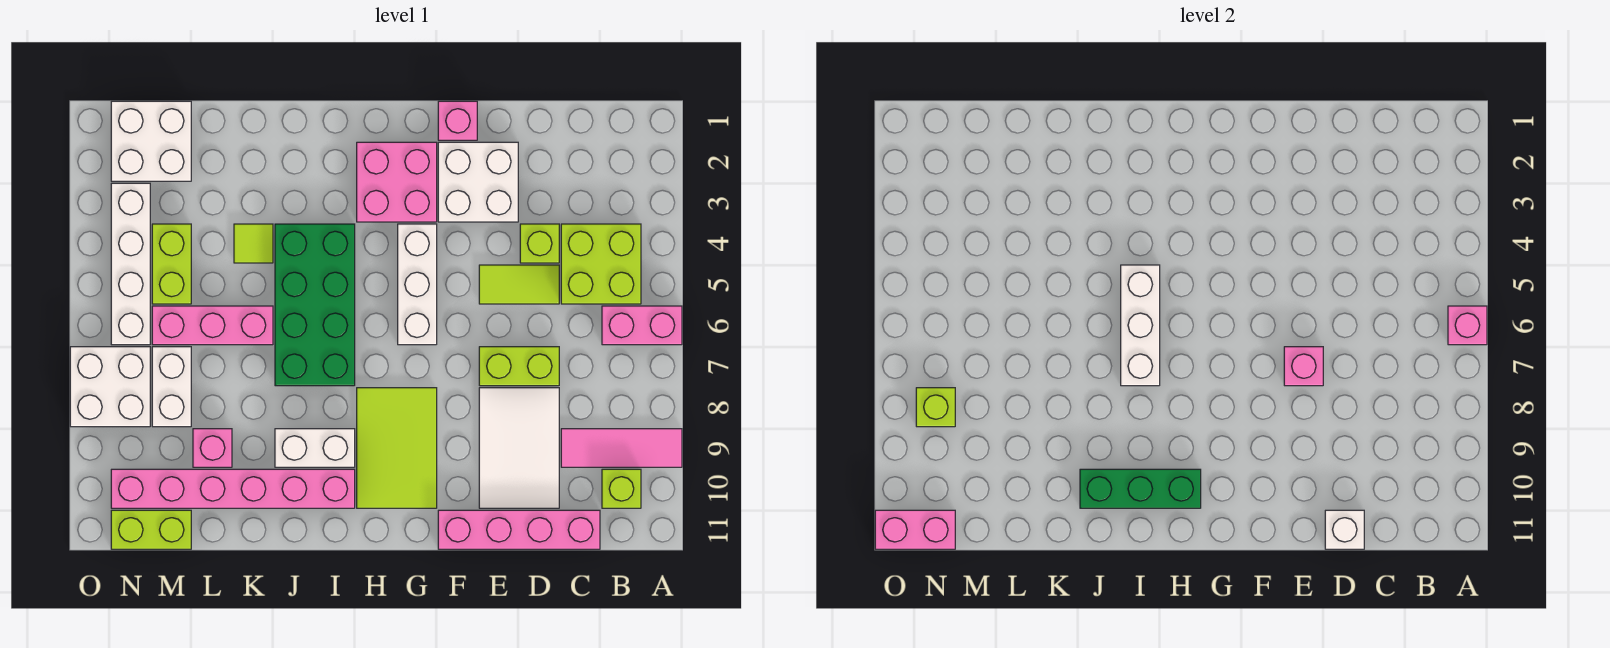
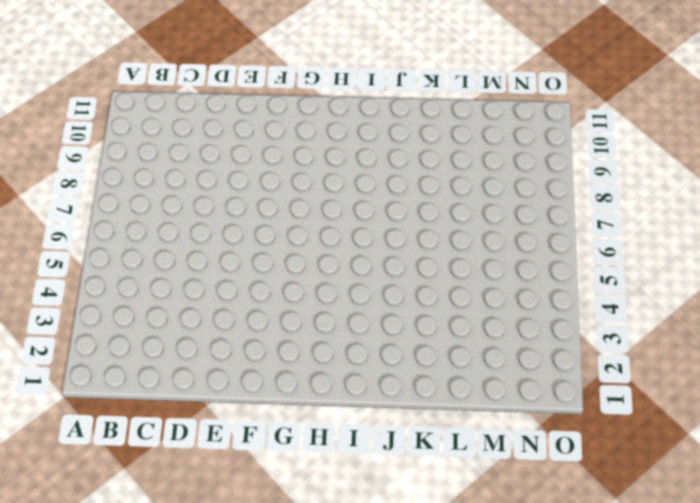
none -> pink brick A6:B6 level 1
none -> pink tile A9:C9 level 1
none -> lime brick B4:C5 level 1
none -> lime brick B10 level 1

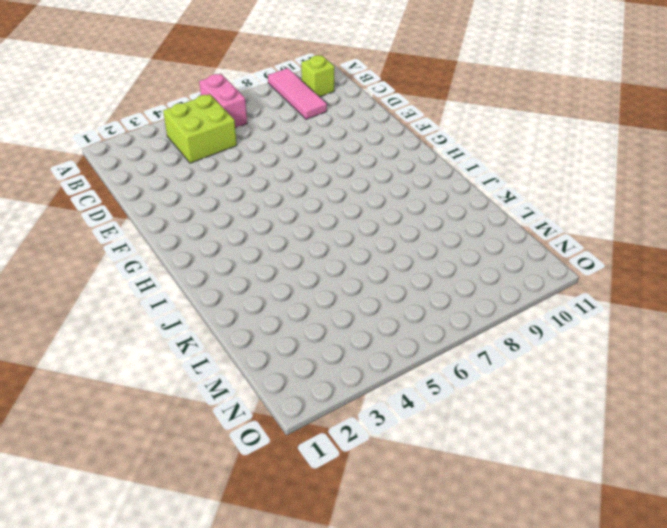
none -> pink brick C11:F11 level 1
none -> lime brick D4 level 1
none -> lime tile D5:E5 level 1
none -> lime brick D7:E7 level 1

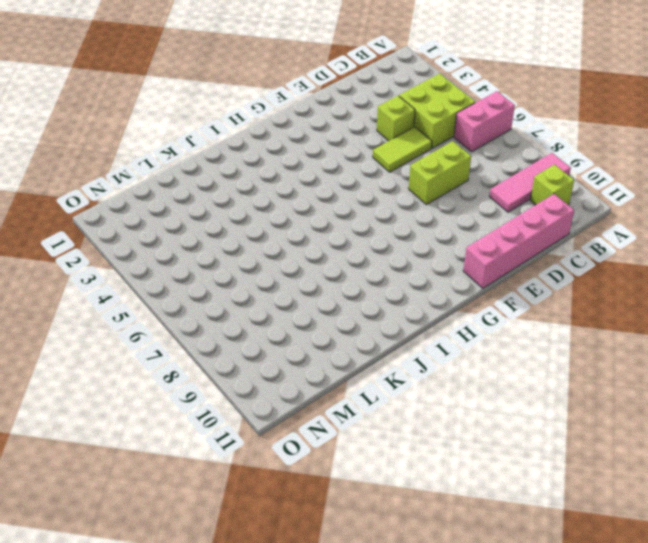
none -> white tile D8:E10 level 1
none -> white brick E2:F3 level 1
none -> pink brick F1 level 1
none -> pink brick G2:H3 level 1

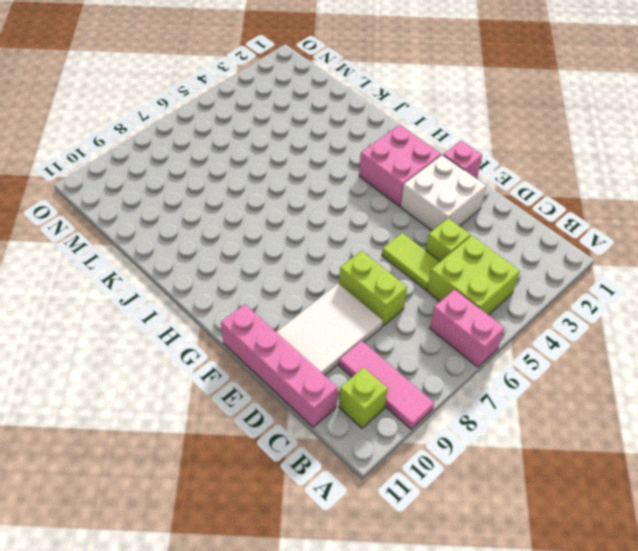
none -> white brick G4:G6 level 1
none -> lime tile G8:H10 level 1
none -> green brick I4:J7 level 1
none -> white brick I9:J9 level 1

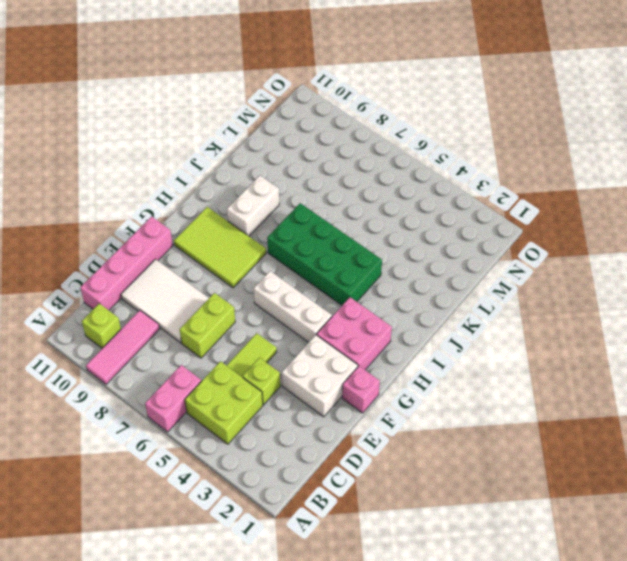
none -> pink brick I10:N10 level 1
none -> lime tile K4 level 1
none -> pink brick K6:M6 level 1
none -> pink brick L9 level 1

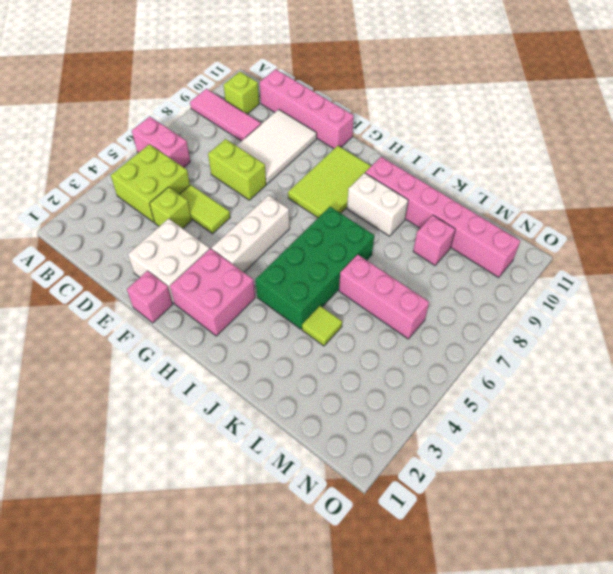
none -> white brick M1:N2 level 1
none -> lime brick M4:M5 level 1
none -> white brick M7:M8 level 1
none -> lime brick M11:N11 level 1

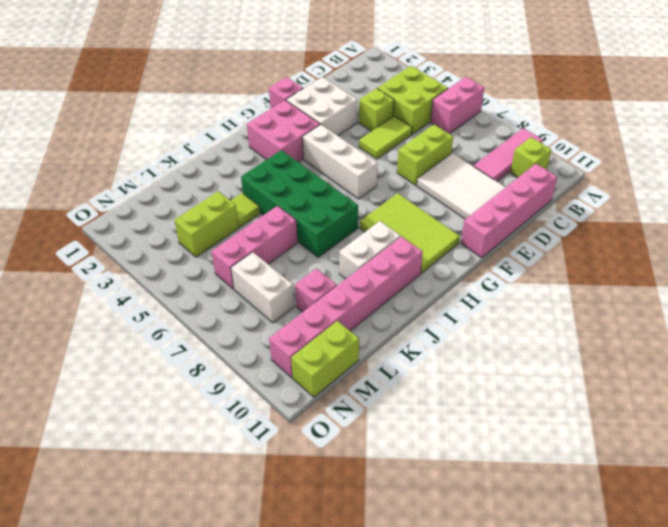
lime brick L4:M4 level 1 -> lime brick M4:M5 level 1
none -> white brick M1:N2 level 1
none -> white brick N3:N6 level 1
none -> white brick N7:O8 level 1
none -> pink brick A6 level 2

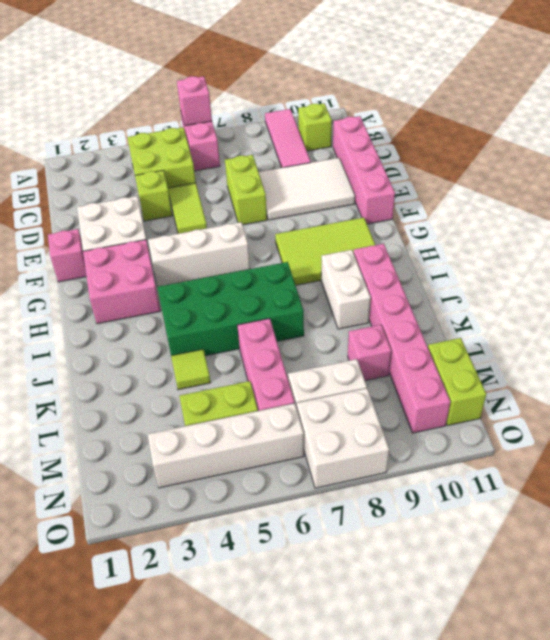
none -> white brick M1:N2 level 1
none -> white brick D11 level 2
none -> pink brick E7 level 2
none -> green brick H10:J10 level 2

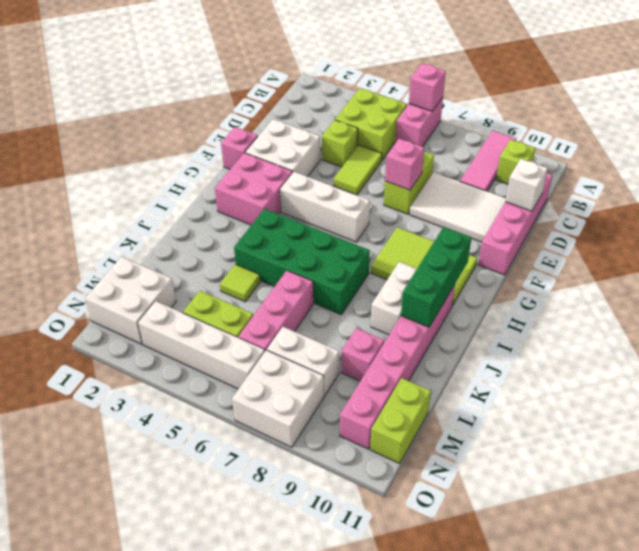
none -> white brick I5:I7 level 2
none -> lime brick N8 level 2
none -> pink brick N11:O11 level 2

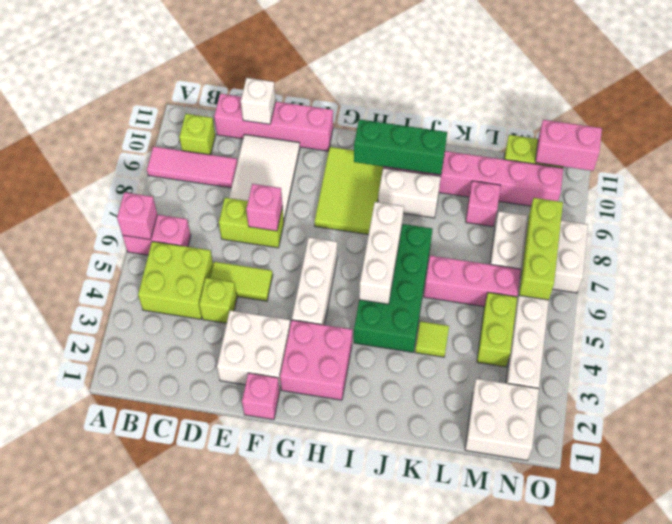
lime brick N6:N8 level 2 -> lime brick N8 level 2

